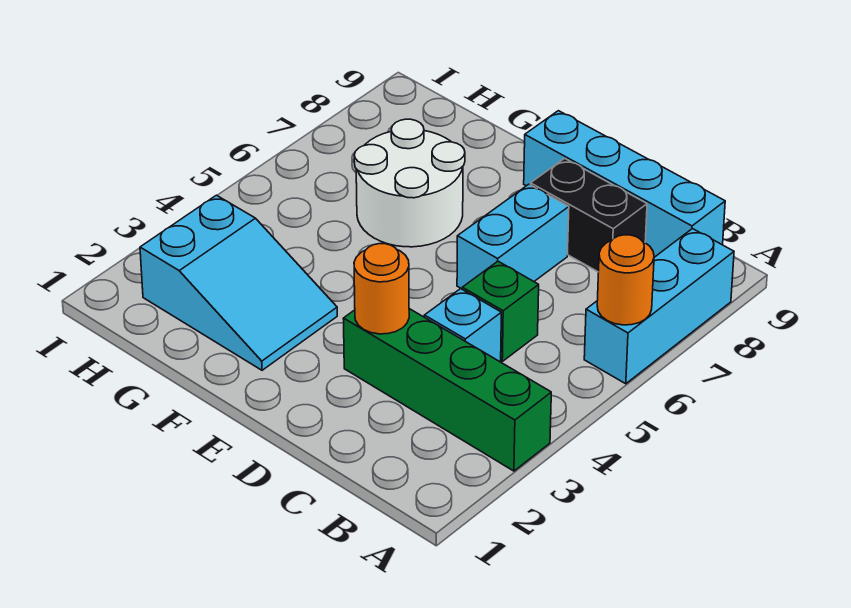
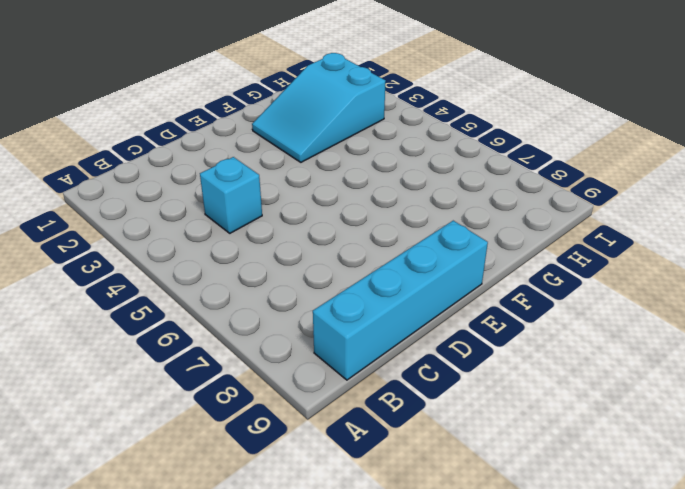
none -> green brick A3:D3 level 1
none -> cyan brick A6:A8 level 1

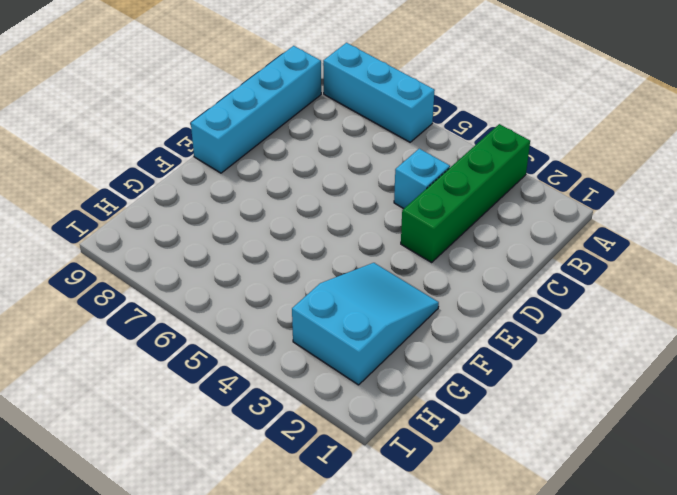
none -> green brick C5 level 1
none -> black brick C8:D8 level 1

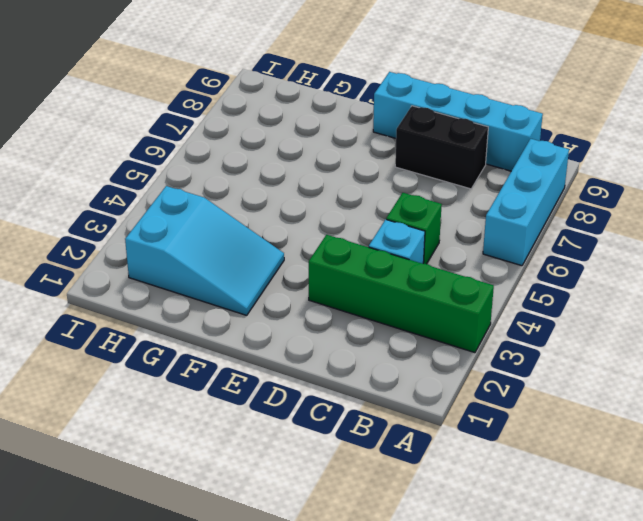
none -> cyan brick D6:D7 level 1
none -> white round brick F6:G7 level 1

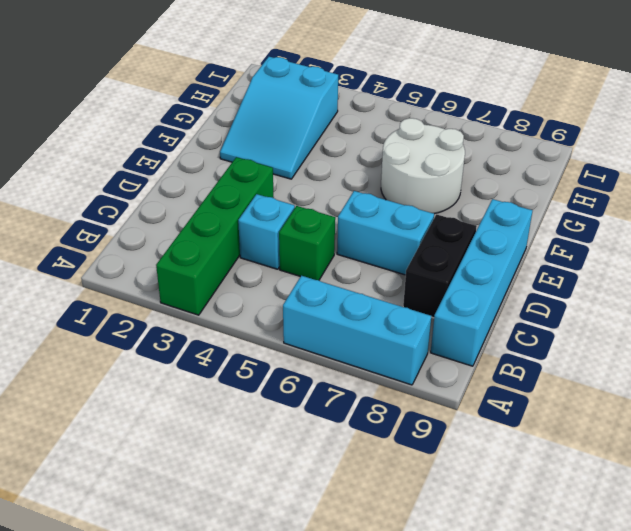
none -> orange round brick A6 level 2
none -> orange round brick D3 level 2

